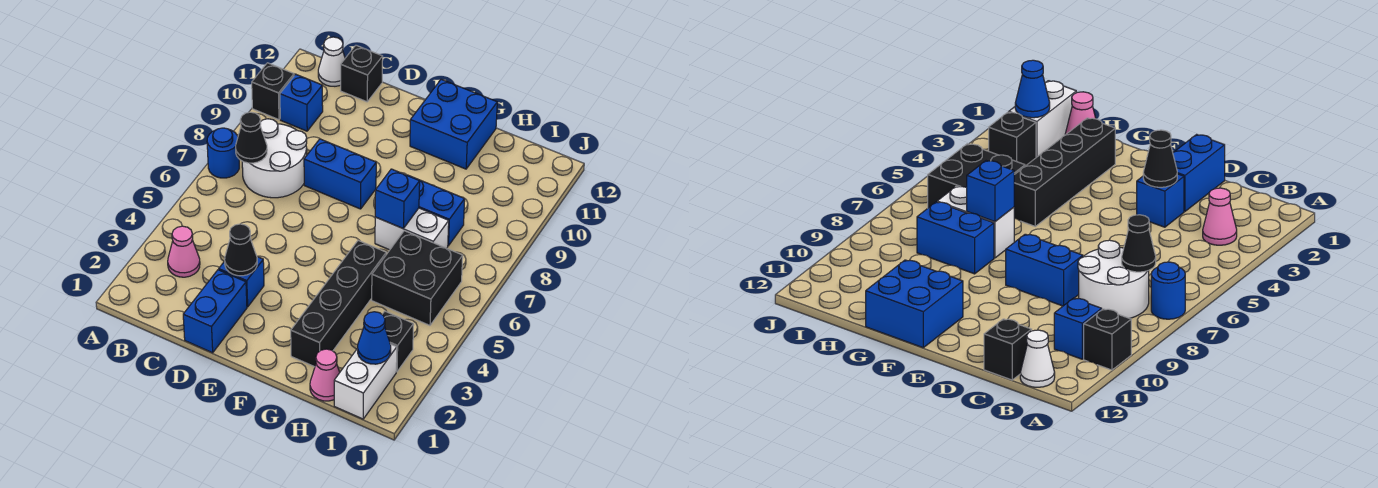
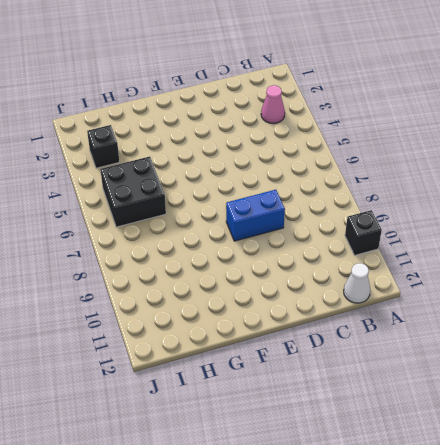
none -> blue round brick A7 level 1
none -> white round brick B7:C8 level 1
none -> blue brick B10 level 1

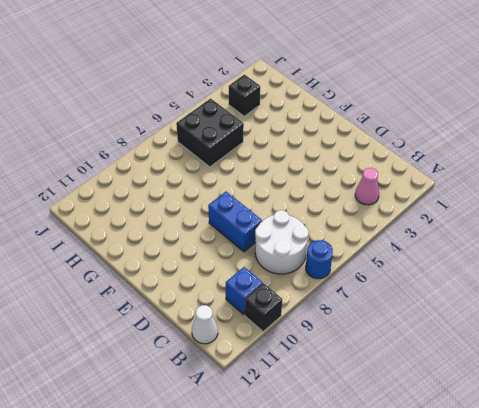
none -> black brick C12 level 1
none -> blue brick D1:D2 level 1
none -> blue brick D3 level 1

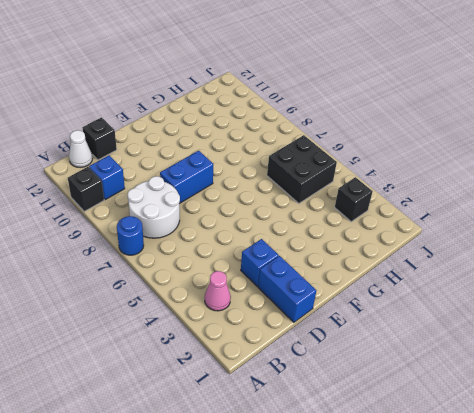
none -> blue brick F11:G12 level 1
none -> black brick G2:G5 level 1
none -> white brick G7:H7 level 1

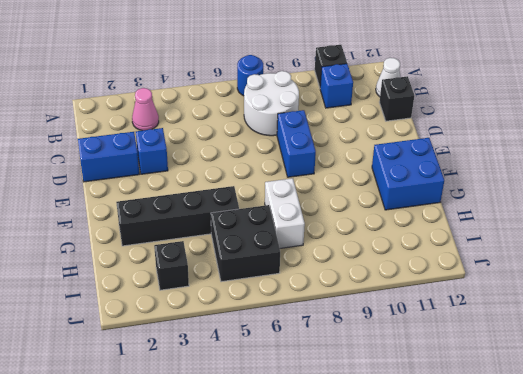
none -> blue brick G8:H8 level 1
none -> pink cone H1 level 1
none -> white brick I1:I2 level 1

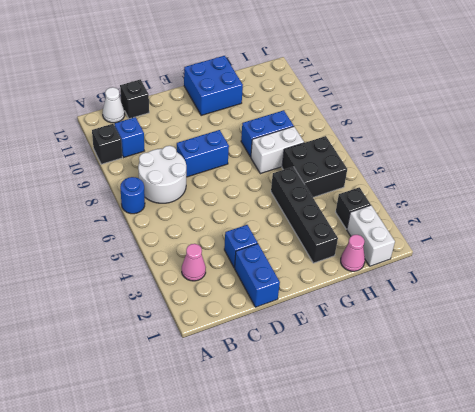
none -> black cone B7 level 2
none -> black cone D3 level 2
none -> blue brick G7 level 2

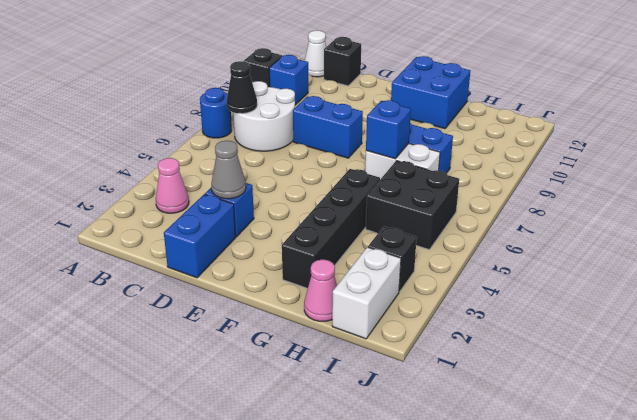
grey cone D3 level 2 -> black cone D3 level 2
none -> blue cone I2 level 2

